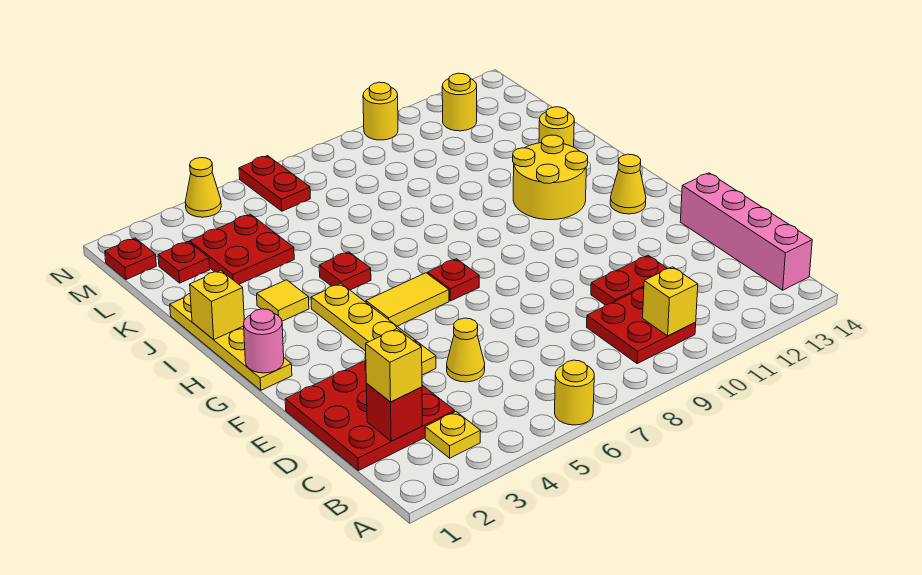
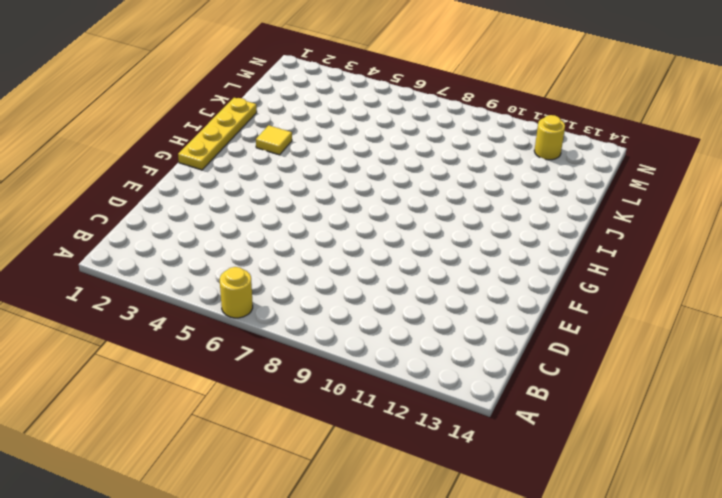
none -> yellow plate B3 level 1
none -> red plate B9:C10 level 1
none -> pink brick B14:E14 level 1

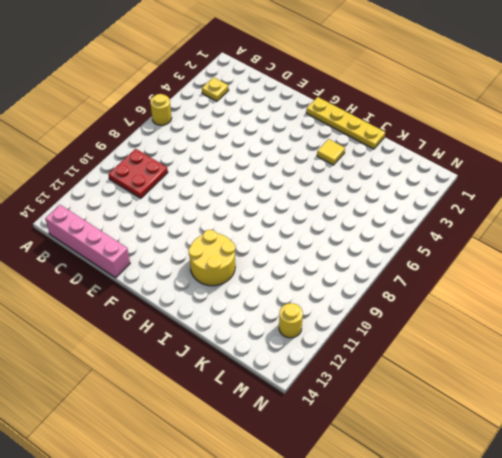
none -> red plate C1:E3 level 1
none -> yellow cone D5 level 1
none -> red plate D10:D11 level 1

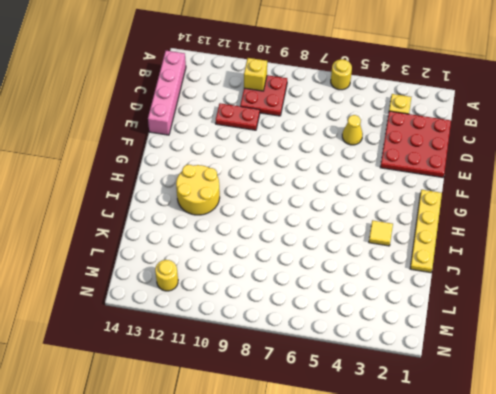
none -> yellow plate E4:H4 level 1
none -> yellow tile G5:G6 level 1
none -> red plate G7 level 1

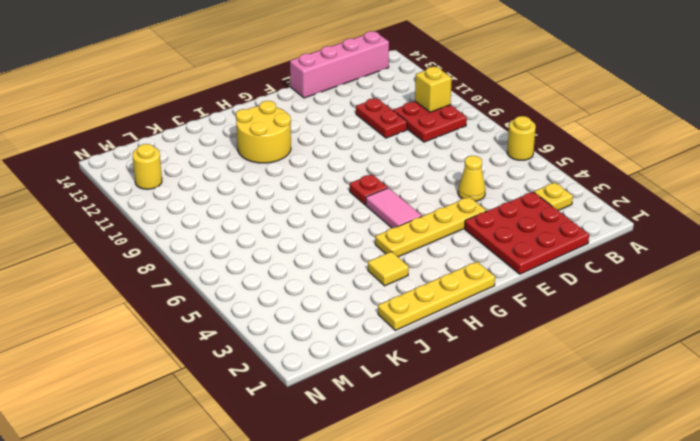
pink tile G5:G6 level 1 -> yellow tile G5:G6 level 1
none -> yellow cone G13 level 1
none -> red plate I5 level 1
none -> yellow round brick J13 level 1

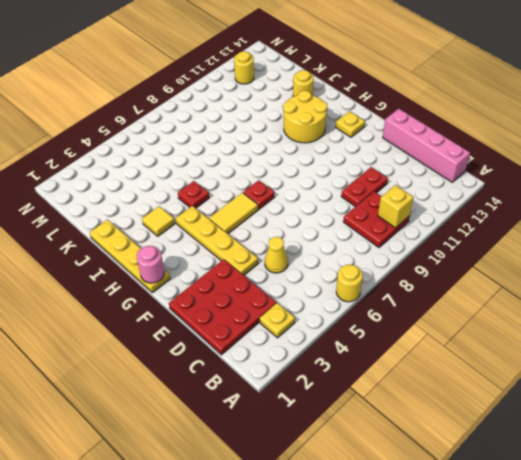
yellow plate G13 level 1 -> yellow cone G13 level 1
none -> red plate K3:L4 level 1
none -> red plate L2 level 1
none -> red plate M1 level 1

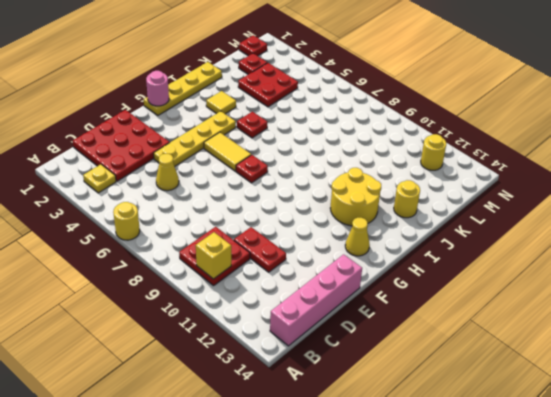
none -> red plate M6:N6 level 1
none -> yellow cone N4 level 1
none -> yellow round brick N10 level 1

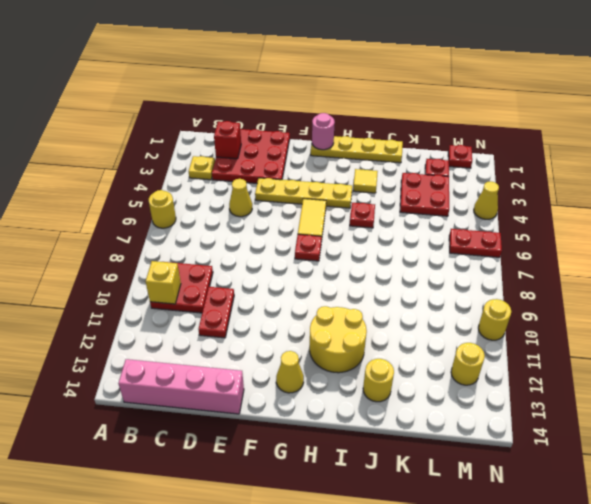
none -> yellow brick I1 level 2
none -> yellow brick C2 level 3

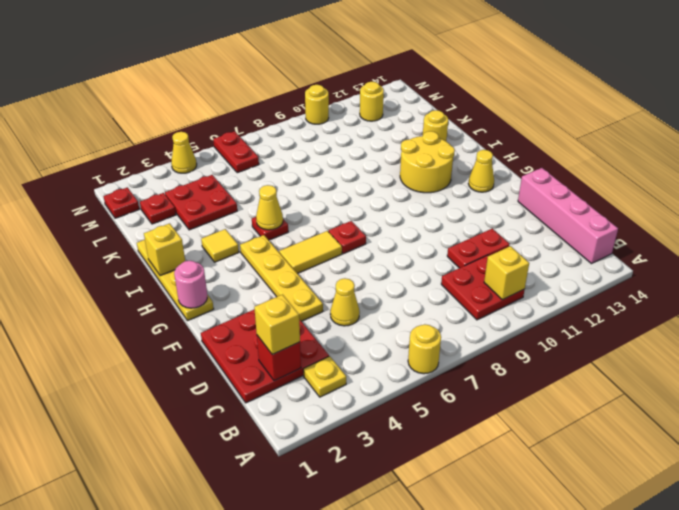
yellow cone I5 level 2 -> none

